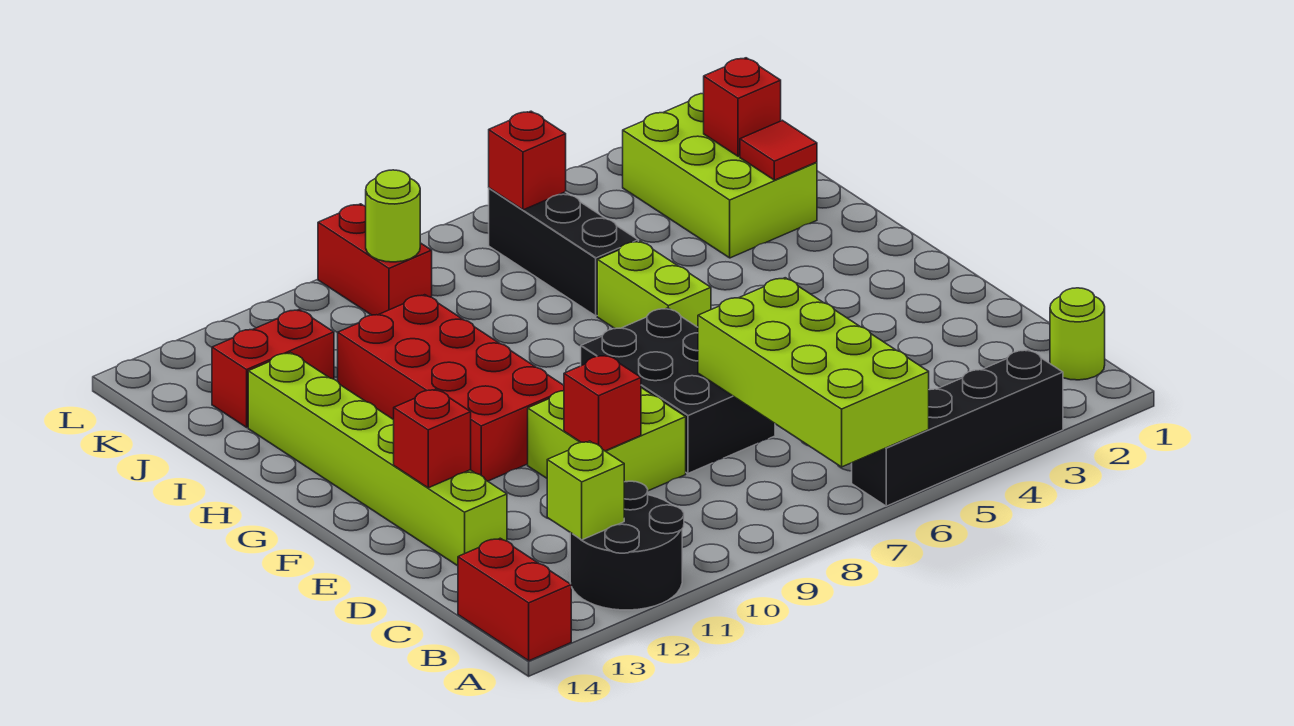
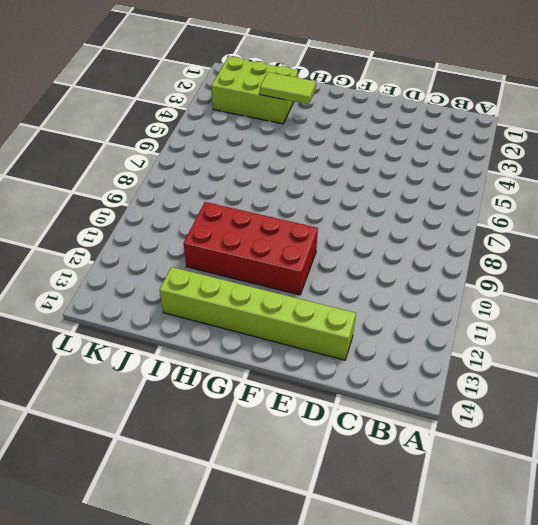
lime tile H3:I3 level 2 -> none
none -> black brick A3:A6 level 1
none -> black round brick A11:B12 level 1
none -> red brick A14:B14 level 1

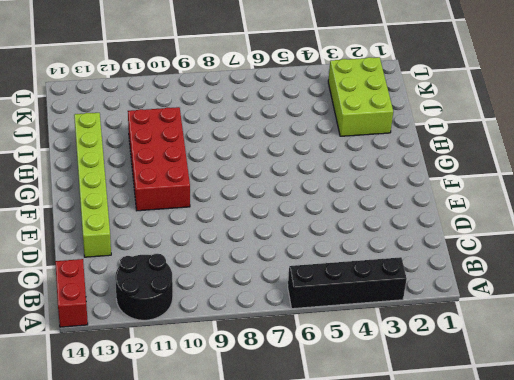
none -> lime round brick B1 level 1
none -> black brick D7:F8 level 1
none -> lime brick D9:E10 level 1

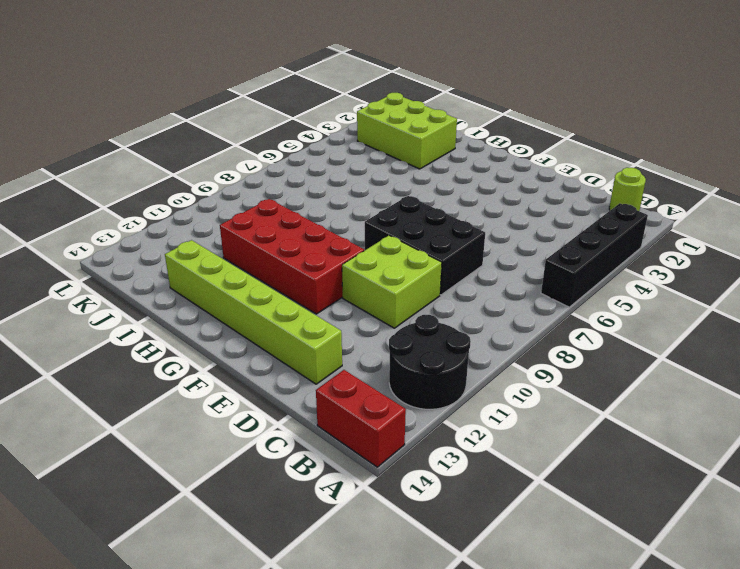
none -> lime brick G6:H6 level 1
none -> black brick I6:K6 level 1
none -> red brick J12:J13 level 1

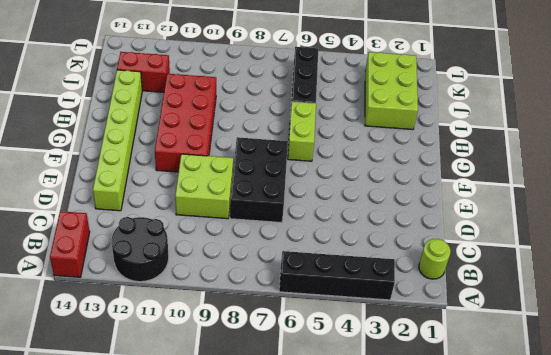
none -> red brick K9:L9 level 1
none -> lime brick A6:D7 level 2
none -> lime brick B12 level 2

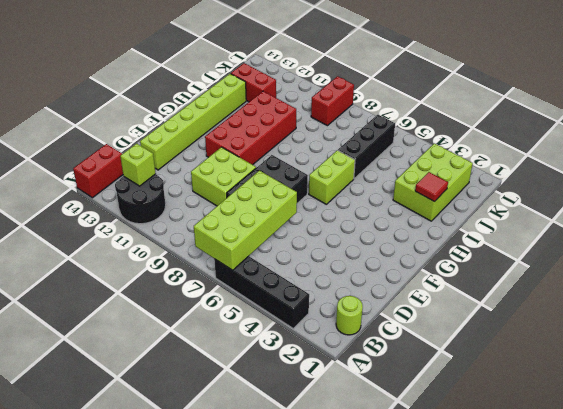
none -> red brick D10 level 2
none -> red brick E13 level 2
none -> red brick J2 level 2

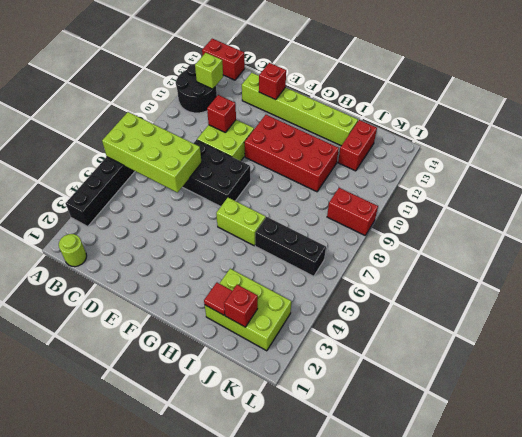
none -> red brick K6 level 2
none -> lime round brick K9 level 2

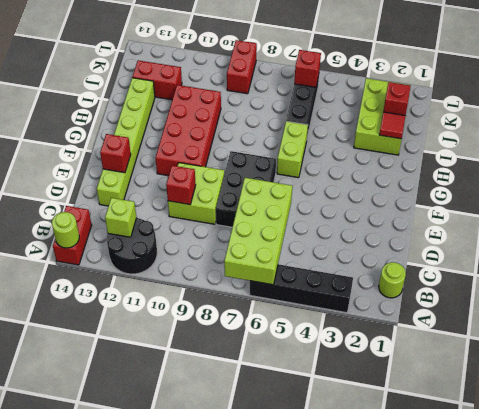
lime round brick A14 level 2 -> lime round brick K9 level 2

